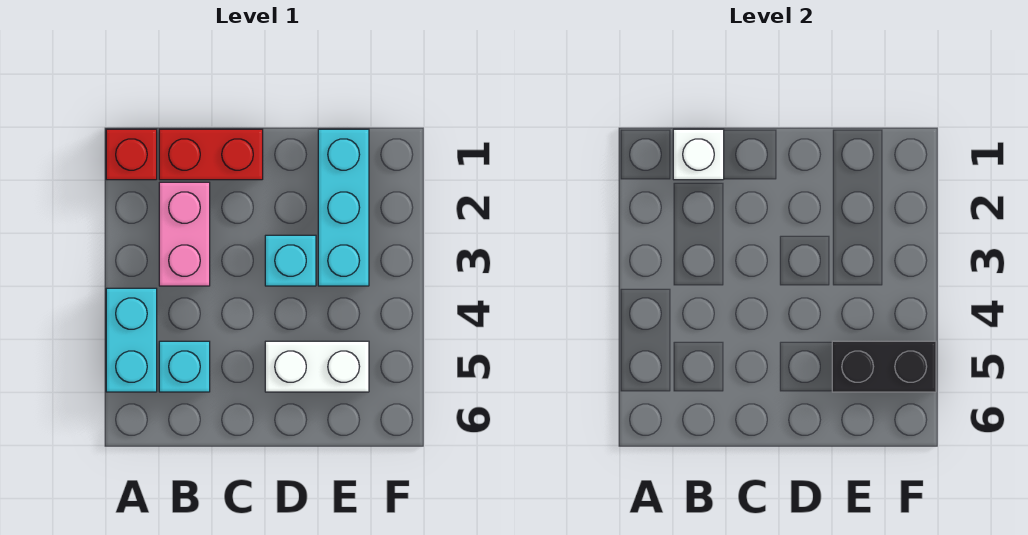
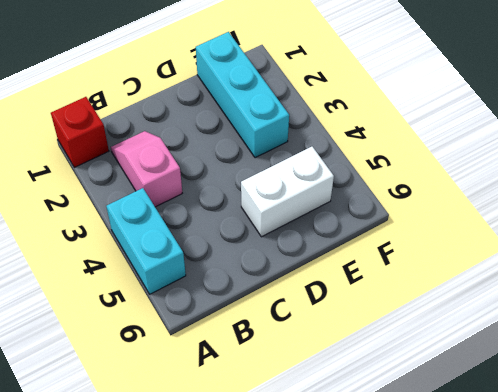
pink slope B2:B3 level 1 top 3 -> pink brick B2:B3 level 1
none -> red brick B1:C1 level 1
none -> cyan brick B5 level 1

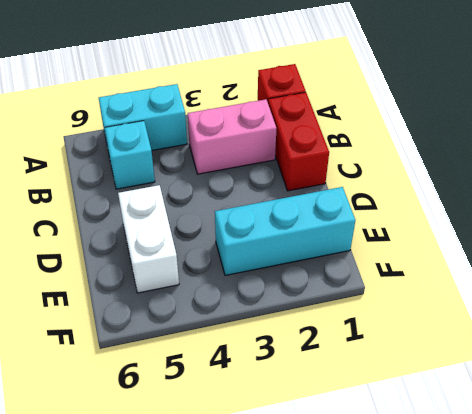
none -> cyan brick D3 level 1
none -> white brick B1 level 2

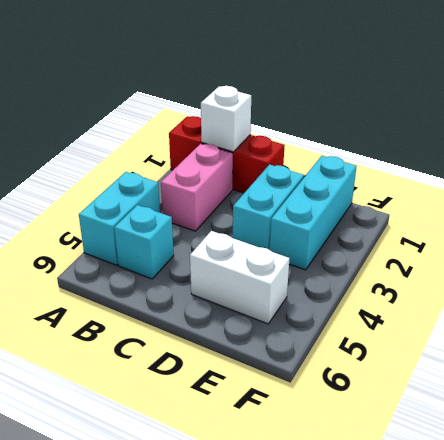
cyan brick D2:D3 level 1 -> cyan brick D3 level 1
none -> black brick E5:F5 level 2

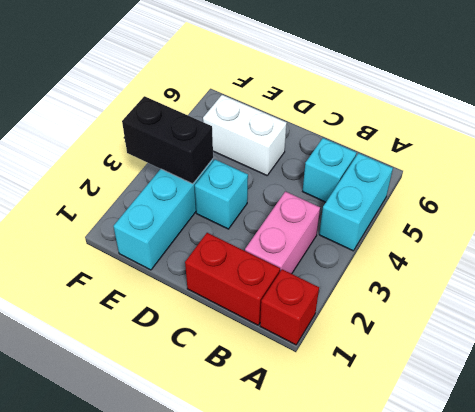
black brick E3:F3 level 2 -> black brick E5:F5 level 2
none -> white brick B1 level 2

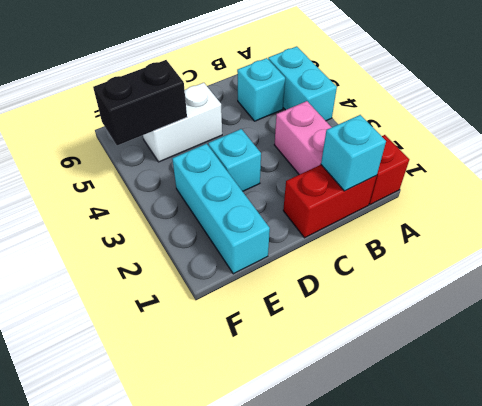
cyan brick B1 level 2 -> white brick B1 level 2

